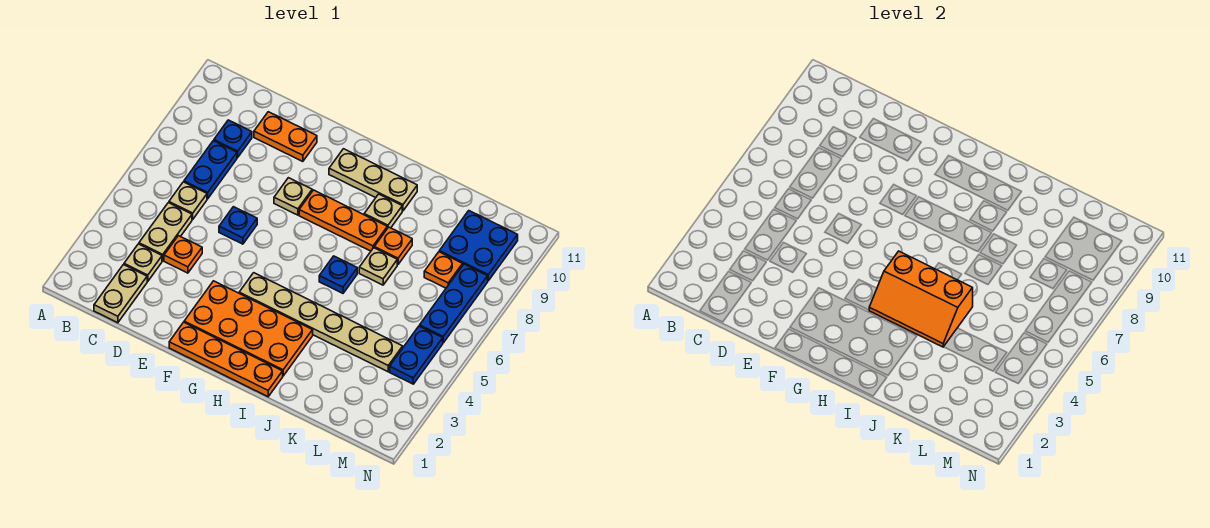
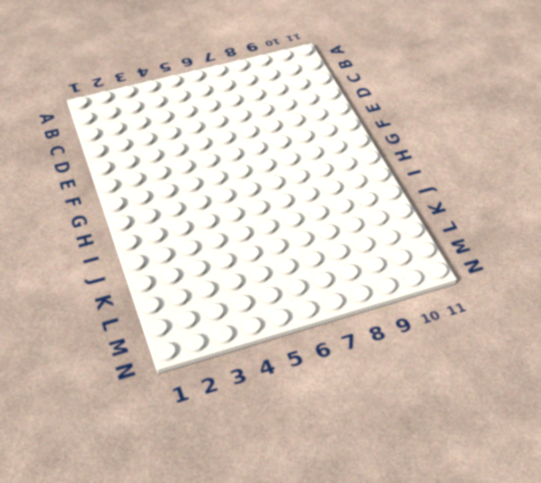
none -> tan plate C1:C2 level 1
none -> tan plate C3 level 1
none -> tan plate C4:C5 level 1

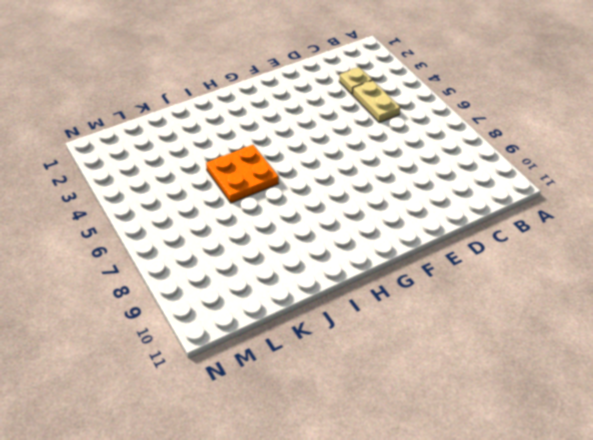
orange plate I5:J6 level 1 -> blue plate I6 level 1
none -> tan plate C1:C2 level 1
none -> tan plate C6 level 1
none -> blue plate C7:C8 level 1

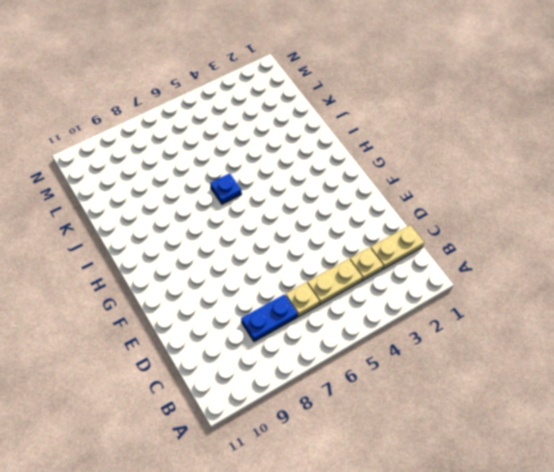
none -> blue plate C9 level 1
none -> orange plate D4 level 1
none -> orange plate D10:E10 level 1

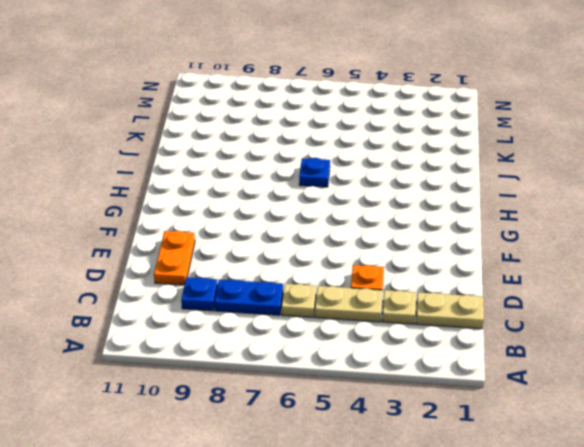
none -> blue plate E6 level 1
none -> orange plate F1:I1 level 1
none -> orange plate F2:I3 level 1

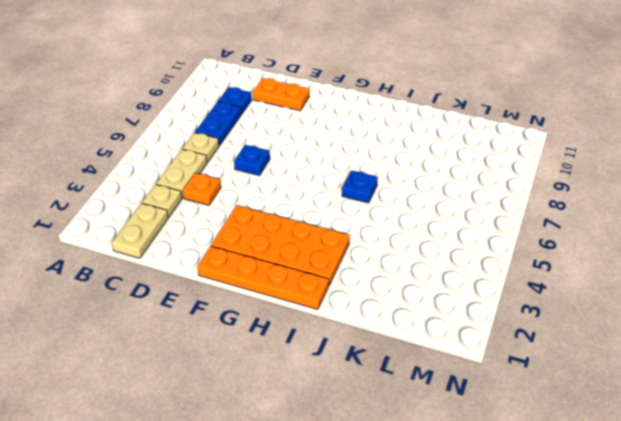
none -> tan plate F8 level 1
none -> tan plate G4:L4 level 1
none -> orange plate G8:I8 level 1

